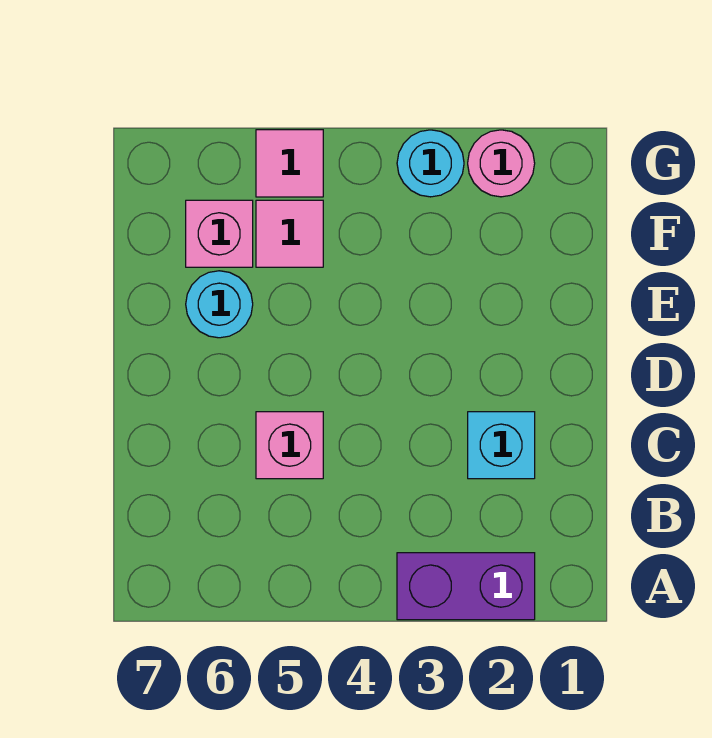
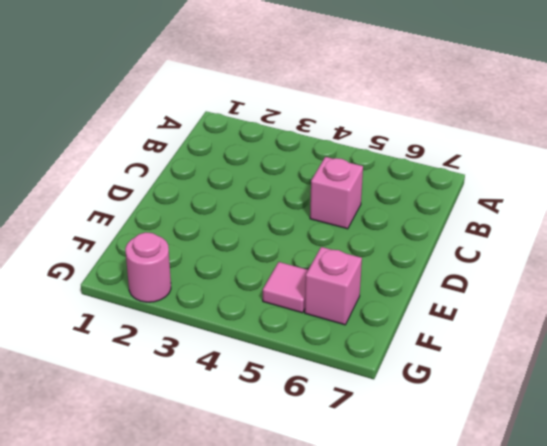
none -> purple brick A2:A3 level 1
none -> cyan brick C2 level 1

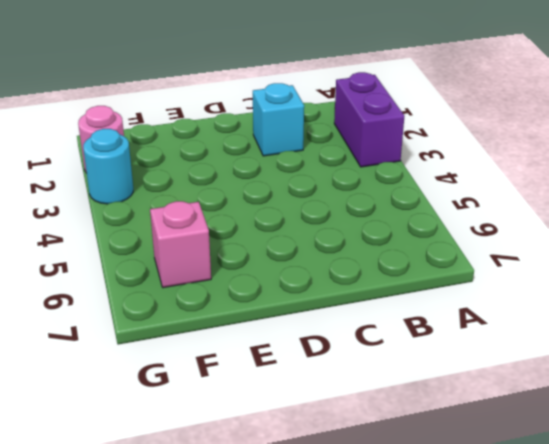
none -> pink brick C5 level 1
none -> cyan round brick E6 level 1

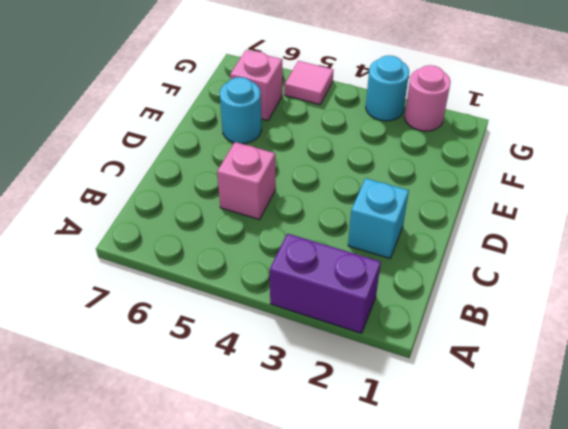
none -> pink tile F5 level 1

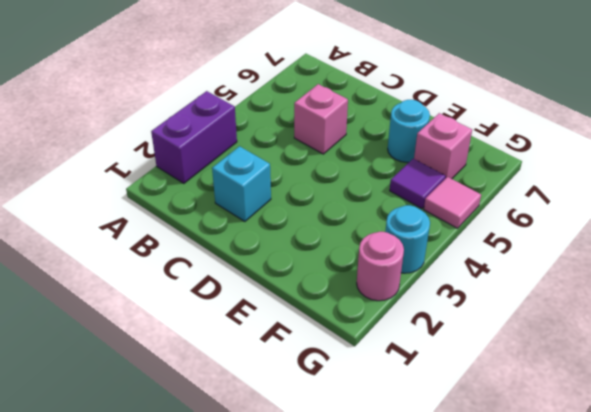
purple tile F5 level 1 -> pink tile F5 level 1

